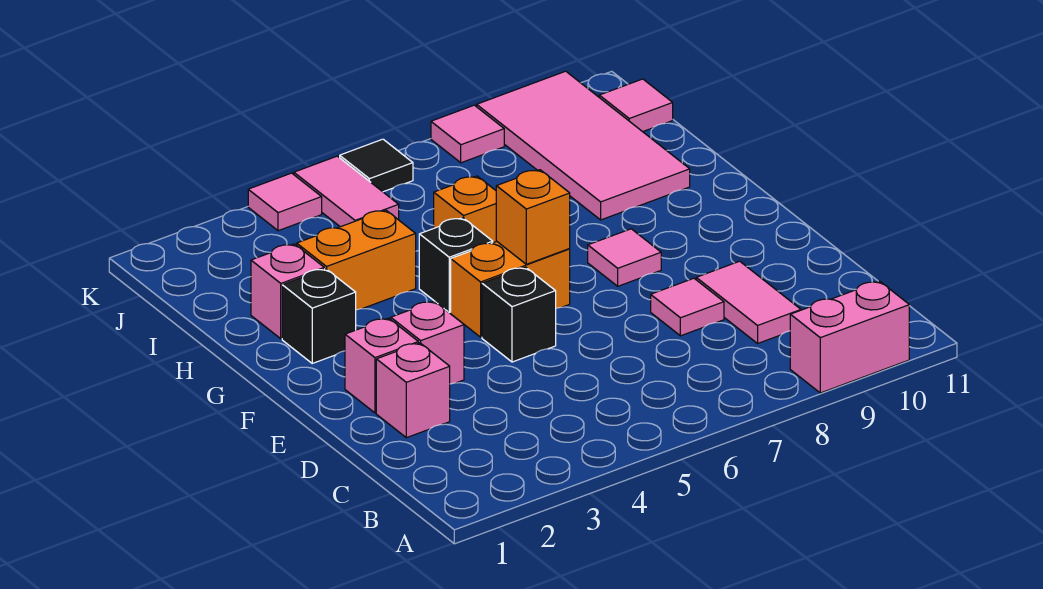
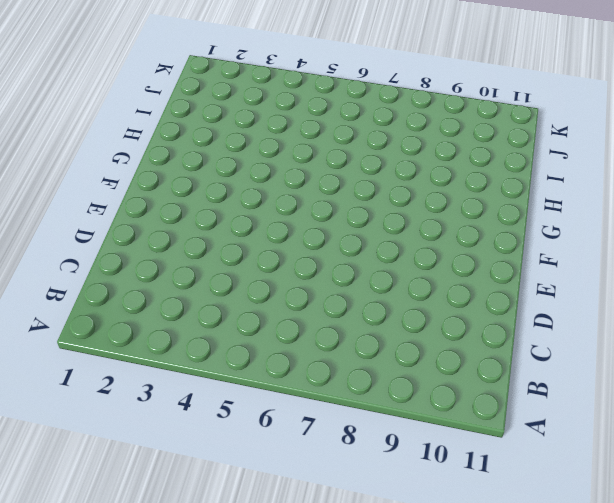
none -> pink brick A9:A10 level 1
none -> pink tile C9:D9 level 1
none -> pink brick D2 level 1

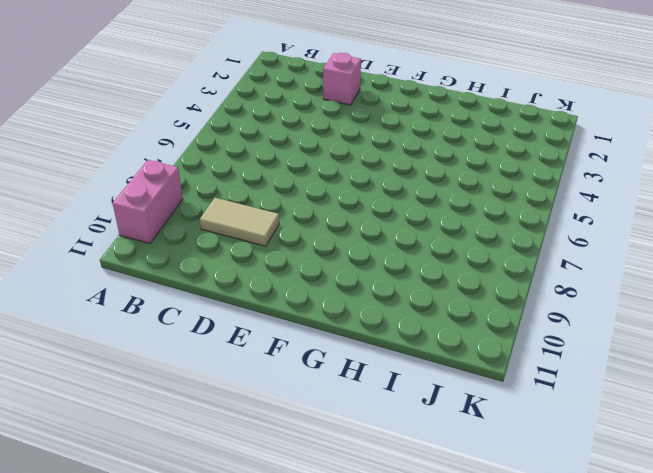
tan tile C9:D9 level 1 -> pink tile C9:D9 level 1
none -> pink tile D8 level 1
none -> pink brick E2 level 1
none -> pink brick E3 level 1

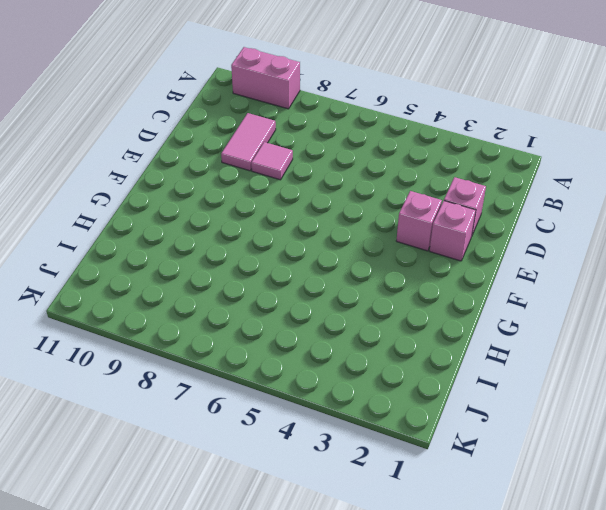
none -> black brick E5 level 1
none -> orange brick F5:F6 level 1
none -> pink tile F8 level 1

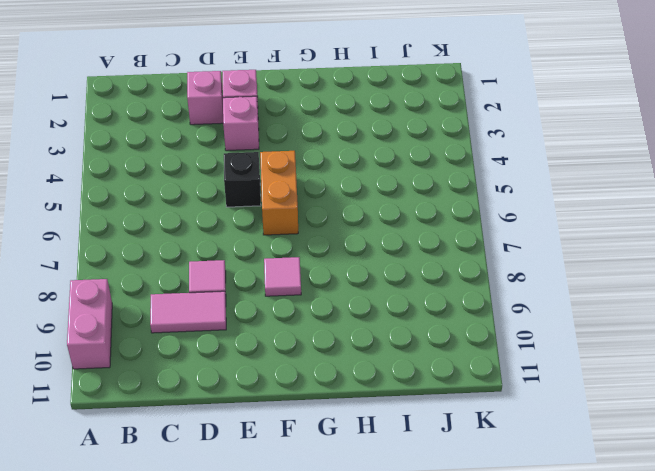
none -> black brick G2 level 1
none -> black brick G5 level 1
none -> pink brick H2 level 1

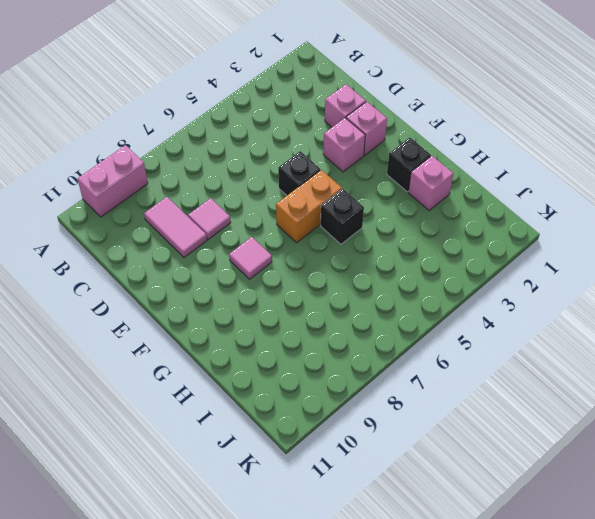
none -> orange brick H3:H4 level 1
none -> orange brick H6 level 1
none -> pink tile H9:K10 level 1

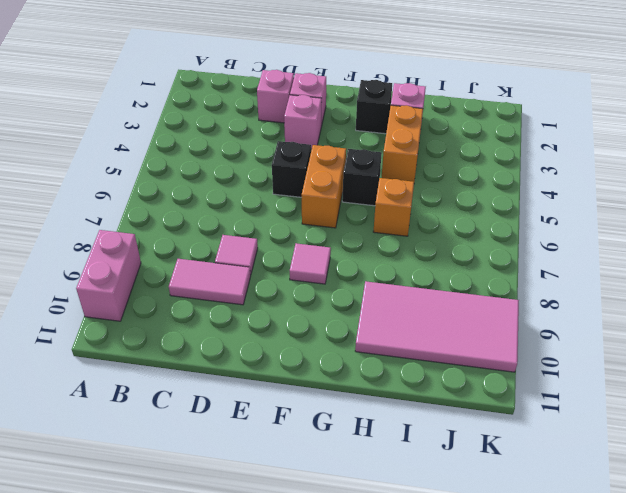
none -> pink tile J5:K5 level 1
none -> pink tile J11 level 1
none -> pink tile K4 level 1

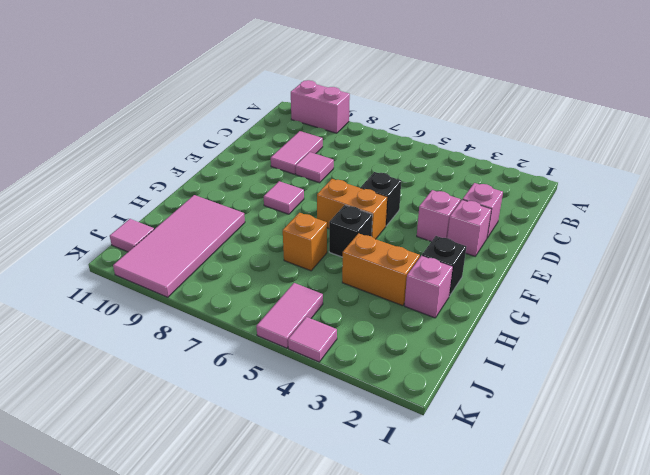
none -> black tile K6 level 1
none -> pink tile K8 level 1
none -> orange brick F6 level 2

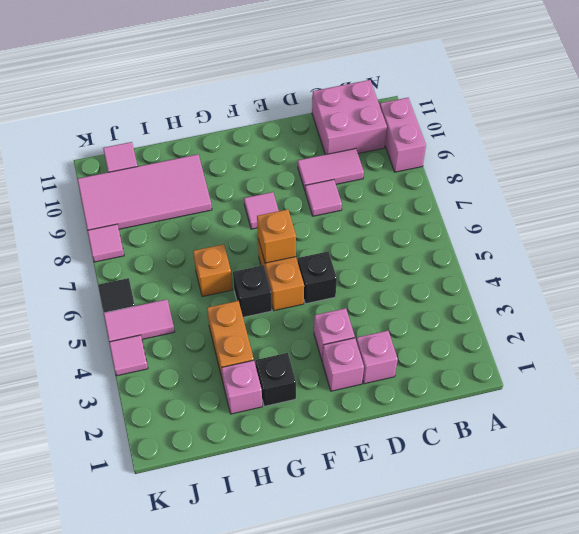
pink brick B10:C11 level 1 -> none

